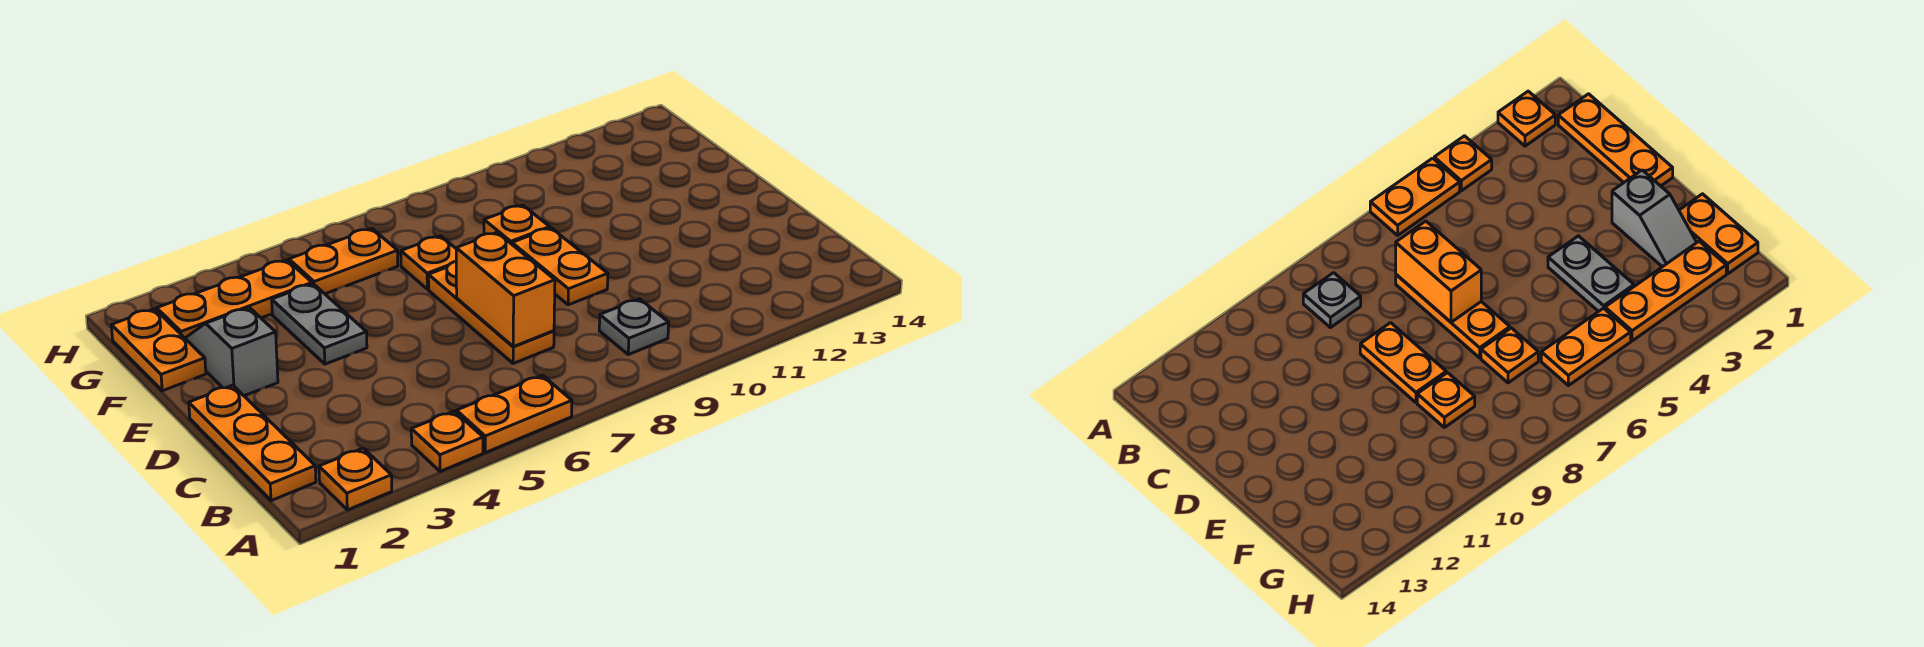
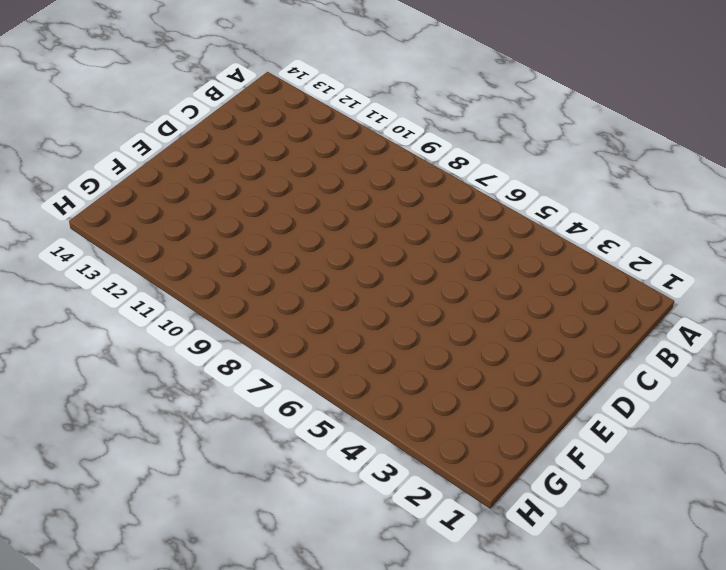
none -> orange plate A2 level 1
none -> orange plate A4 level 1
none -> orange plate A5:A6 level 1

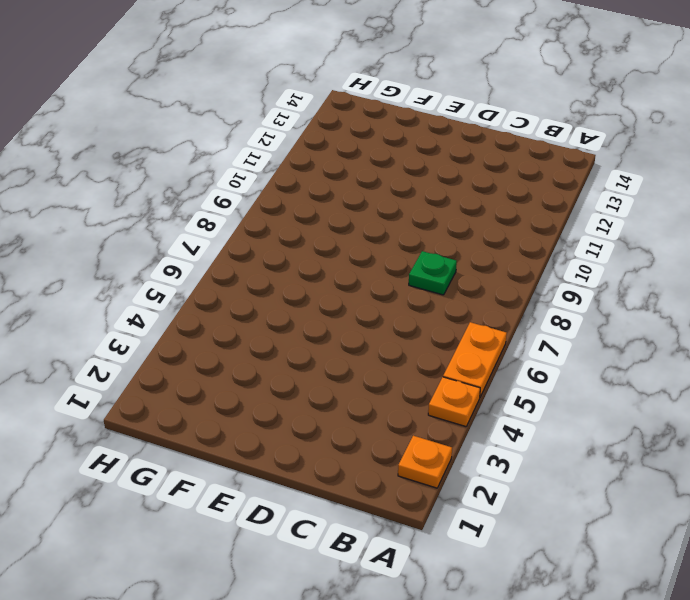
green plate C8 level 1 -> none
none -> orange plate B1:D1 level 1
none -> grey plate B9 level 1
none -> orange plate C7:E7 level 1

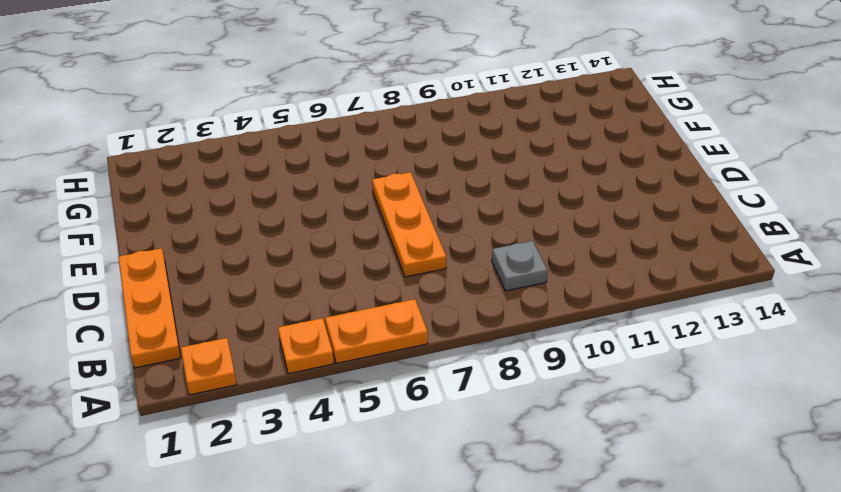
none -> orange plate D9:E9 level 1
none -> grey slope E2:F2 level 1 top E
none -> grey plate E4:F4 level 1

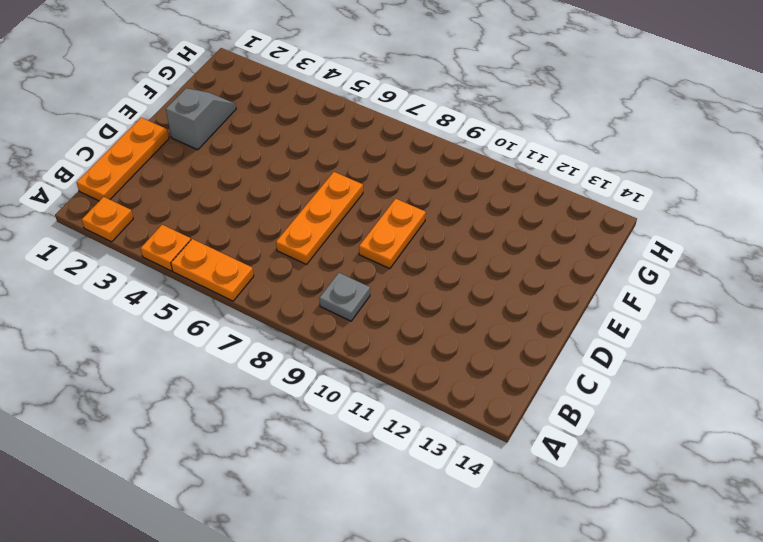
none -> grey plate E4:F4 level 1
none -> orange plate F1:G1 level 1
none -> orange plate F7 level 1

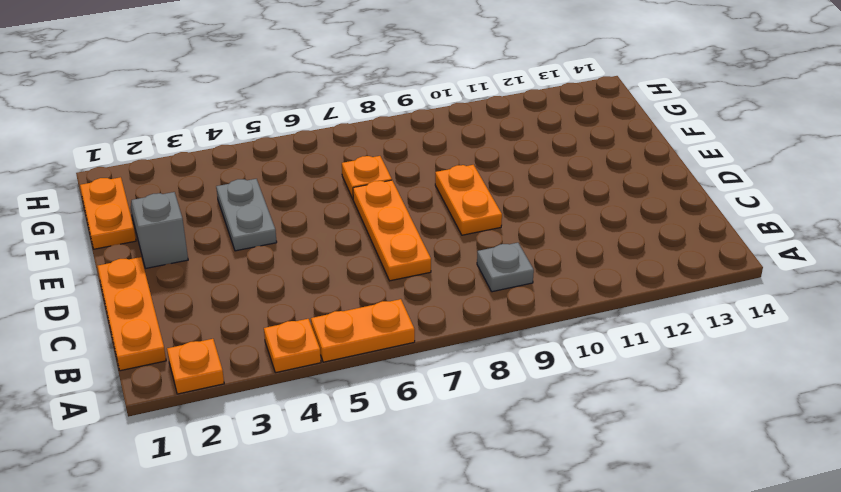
none -> orange plate F9 level 1
none -> orange plate G2:G4 level 1
none -> orange plate G5:G6 level 1

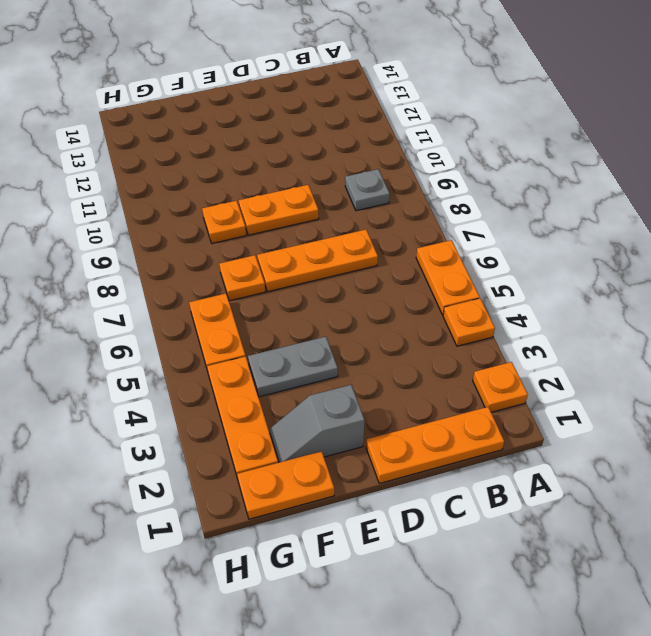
none -> orange brick C7:D7 level 2

